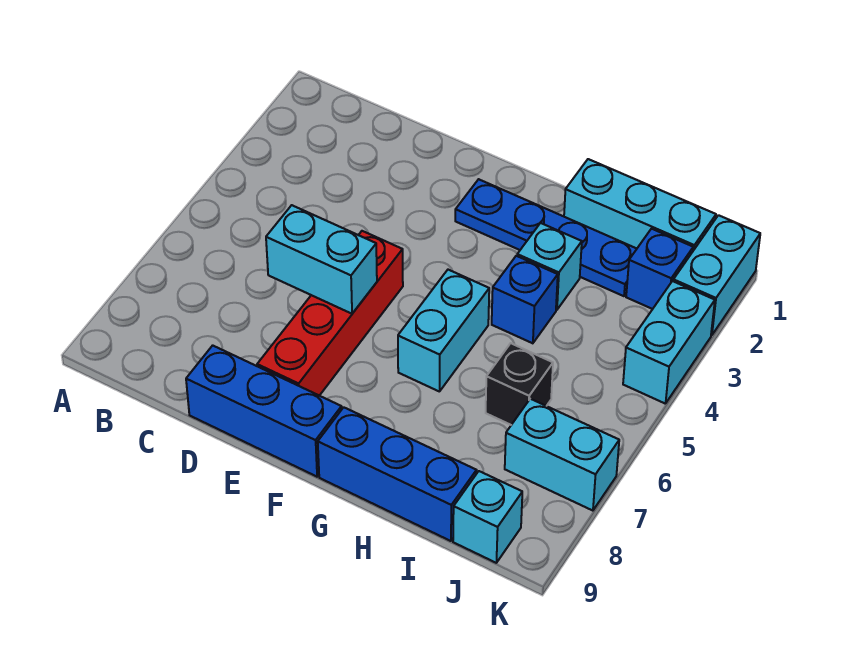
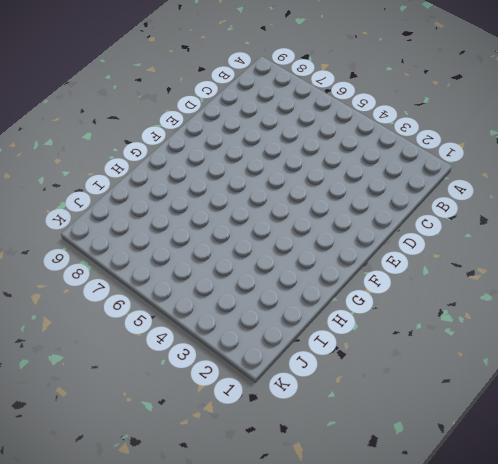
none -> blue brick D9:F9 level 1
none -> red brick E5:E8 level 1
none -> blue plate F2:I2 level 1

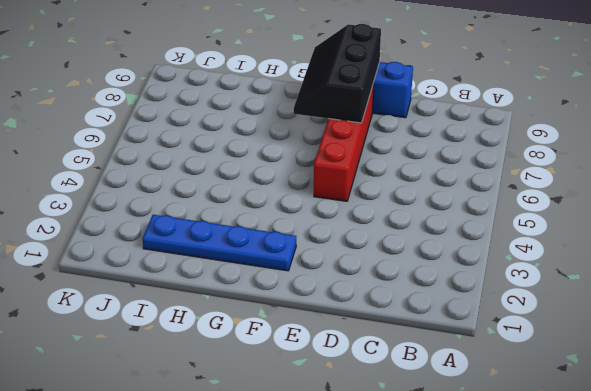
black slope E7:F9 level 2 top E -> none
none -> cyan brick G5:G6 level 1
none -> blue brick G9:I9 level 1
none -> cyan brick H1:J1 level 1

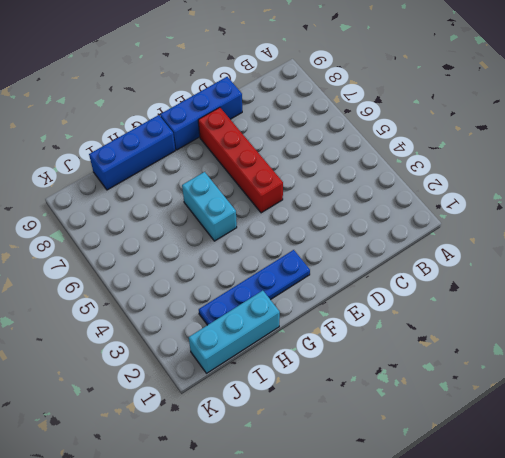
none -> cyan brick H3 level 1
none -> blue brick H4 level 1
none -> black brick I6 level 1

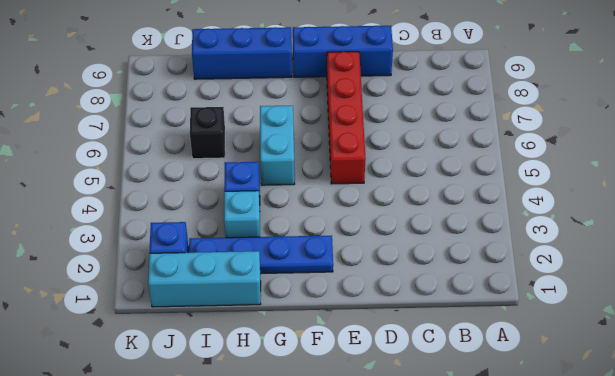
none -> cyan brick J7:K7 level 1
none -> cyan brick J9 level 1
none -> cyan brick K1:K2 level 1

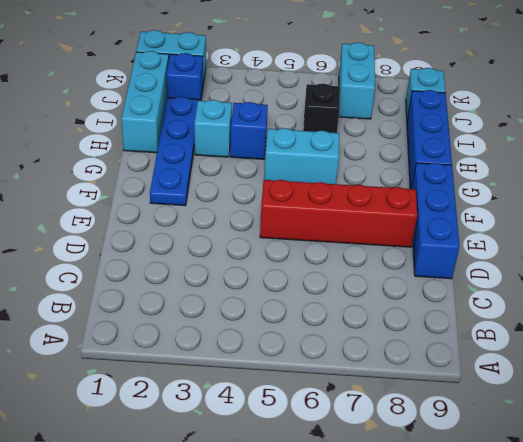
none -> cyan brick K3:K4 level 1
none -> cyan brick D6:E6 level 2

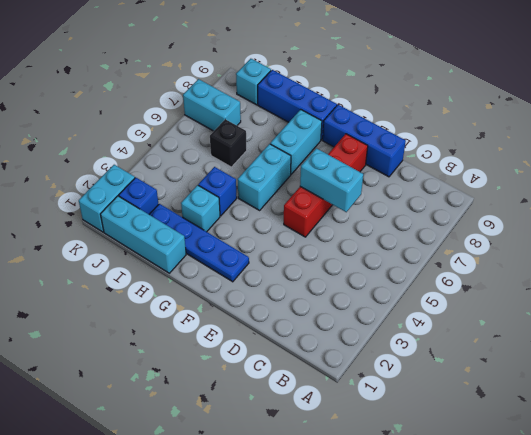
cyan brick G7:G8 level 1 -> cyan brick K3:K4 level 1

